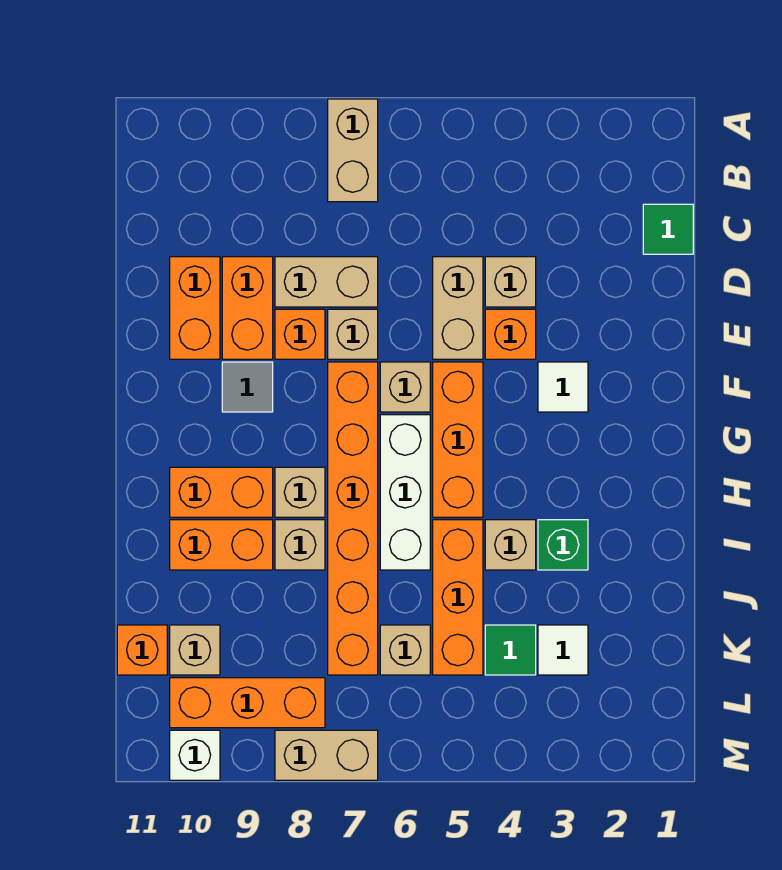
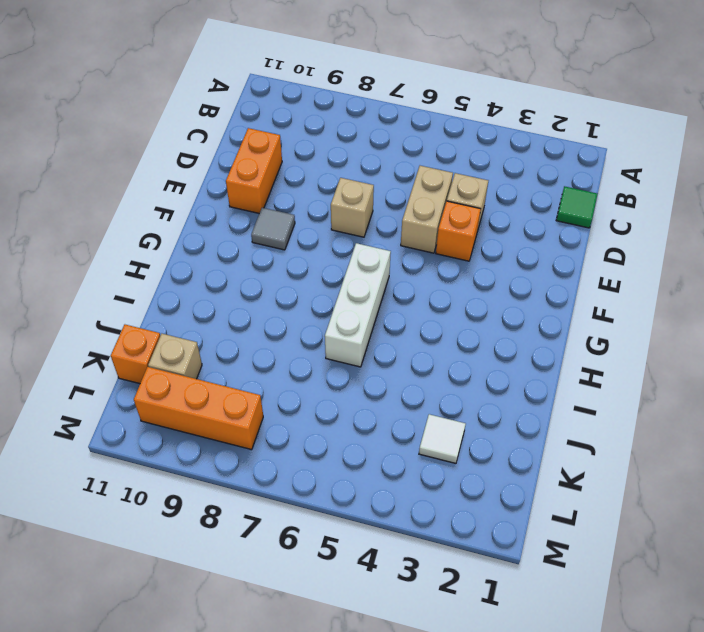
none -> tan brick A7:B7 level 1
none -> tan brick D7:D8 level 1
none -> orange brick D9:E9 level 1
none -> orange brick E8 level 1

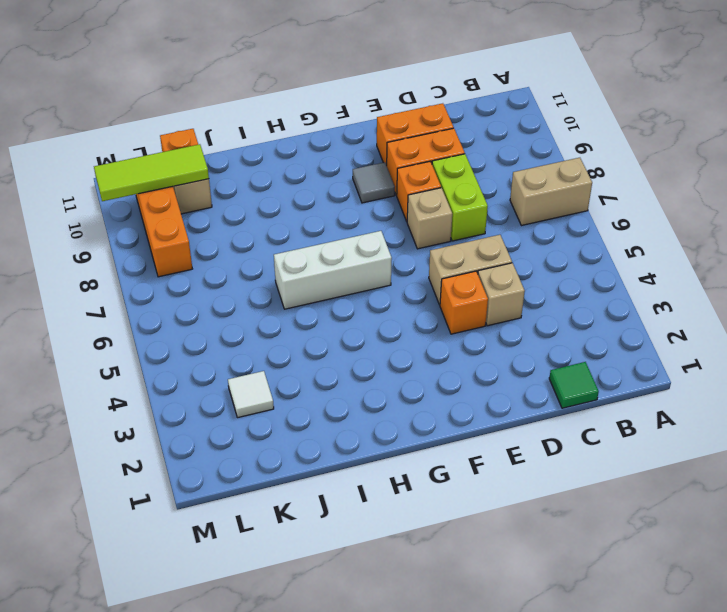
lime brick D7:D8 level 1 -> tan brick D7:D8 level 1
lime tile K10:M10 level 2 -> none
none -> white tile F3 level 1
none -> orange brick F5:H5 level 1
none -> tan brick F6 level 1
none -> orange brick F7:K7 level 1

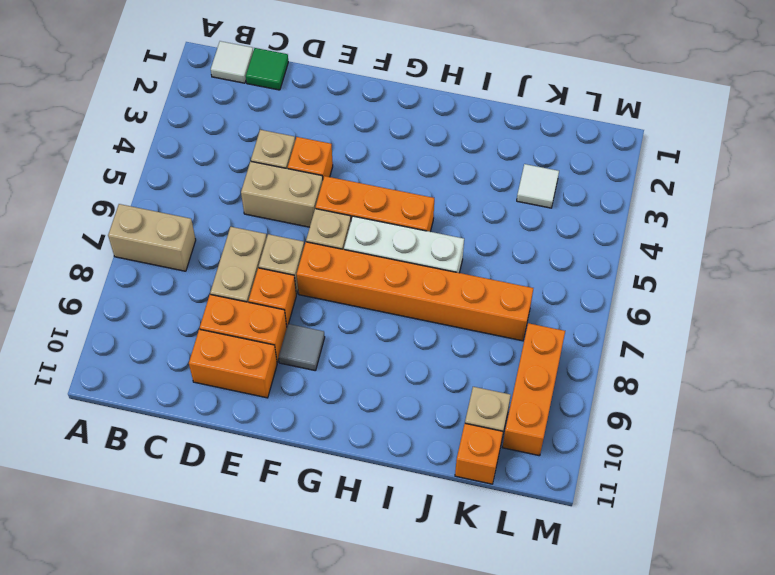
white tile B1 level 1 -> white tile F3 level 1
none -> tan brick H8 level 1
none -> orange brick H9:H10 level 1
none -> green brick I3 level 1
none -> tan brick I4 level 1

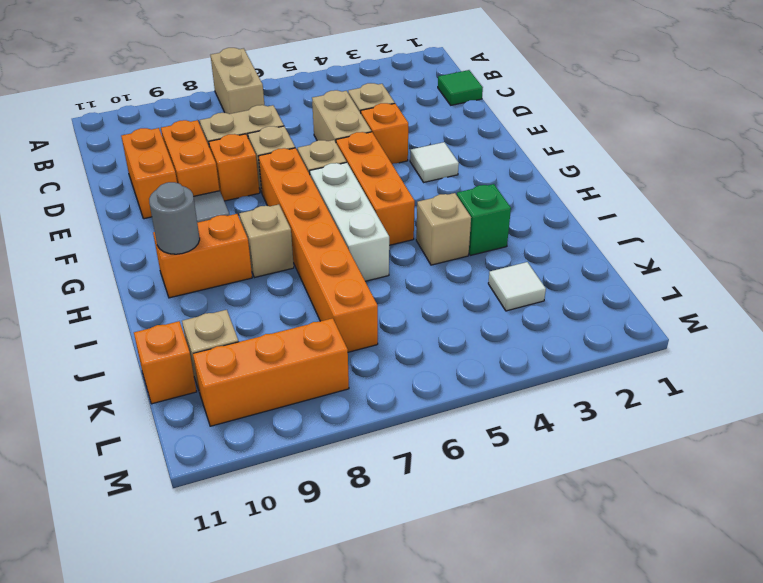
grey round brick H10 level 2 -> none
none -> orange brick I5:K5 level 1
none -> tan brick I8 level 1
none -> orange brick I9:I10 level 1
none -> green tile K4 level 1

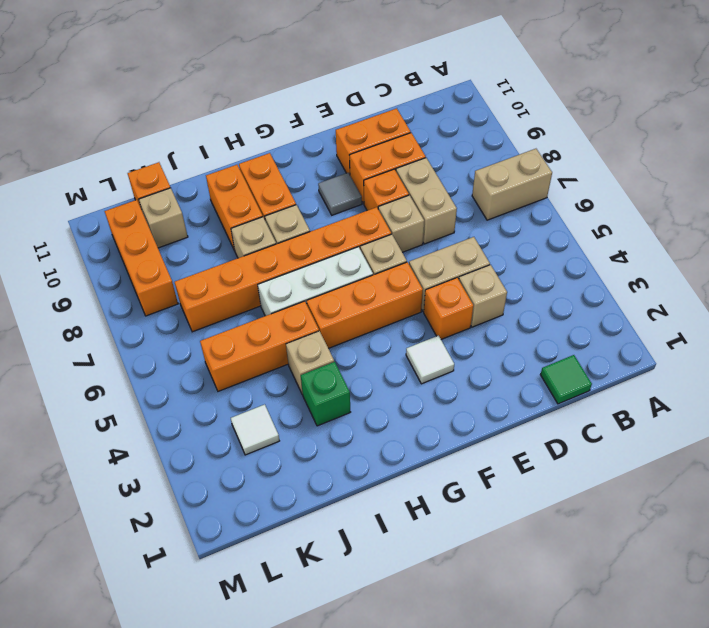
none -> green tile K4 level 1
none -> tan brick K6 level 1
none -> tan brick M7:M8 level 1
none -> white brick M10 level 1

